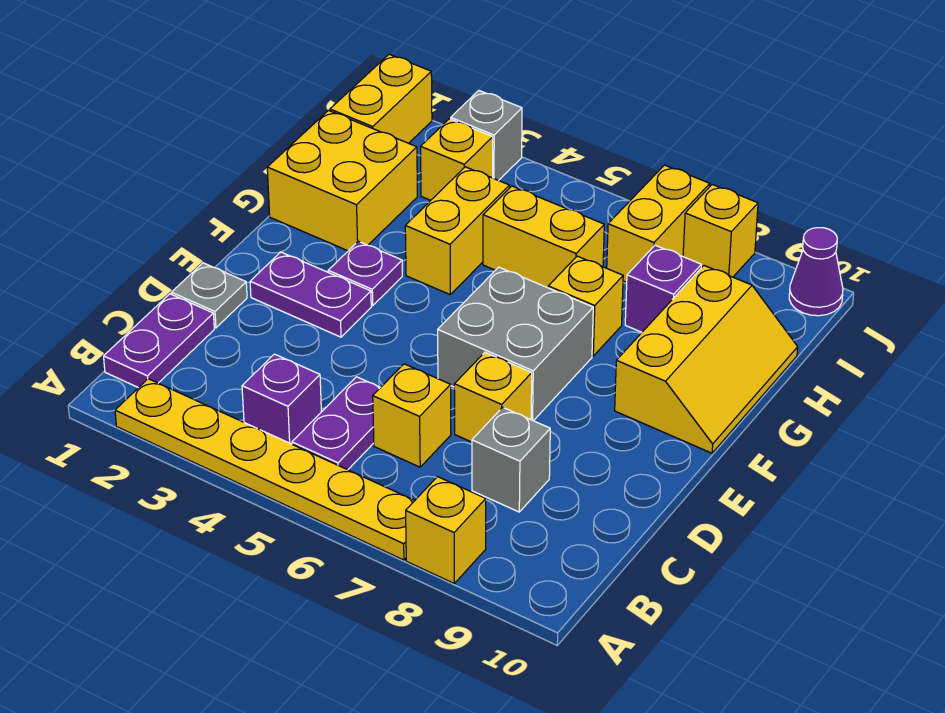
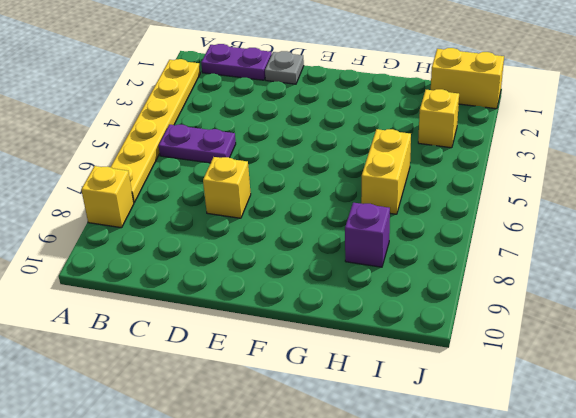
none -> purple brick B4 level 1
none -> yellow brick C6 level 1
none -> grey brick C8 level 1

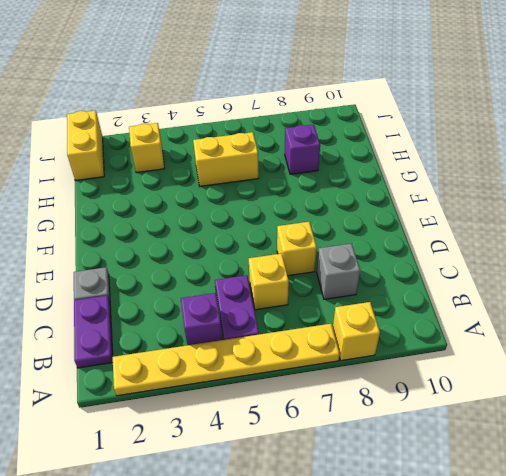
none -> purple plate E2:E3 level 1
none -> grey brick E6:F7 level 1
none -> purple plate F3 level 1

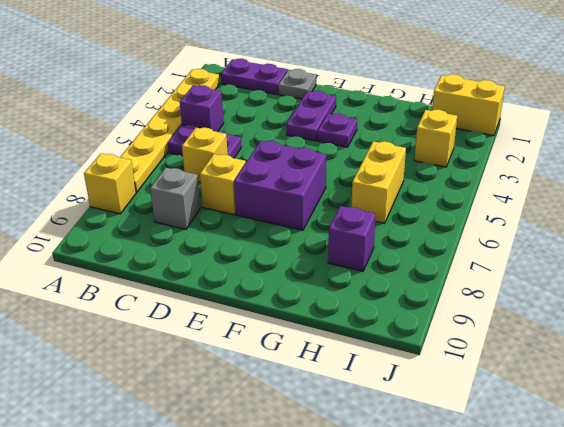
purple brick E6:F7 level 1 -> grey brick E6:F7 level 1
none -> yellow slope F9:H10 level 1 top 9
none -> yellow brick G1:H2 level 1
none -> yellow brick G4:H4 level 1

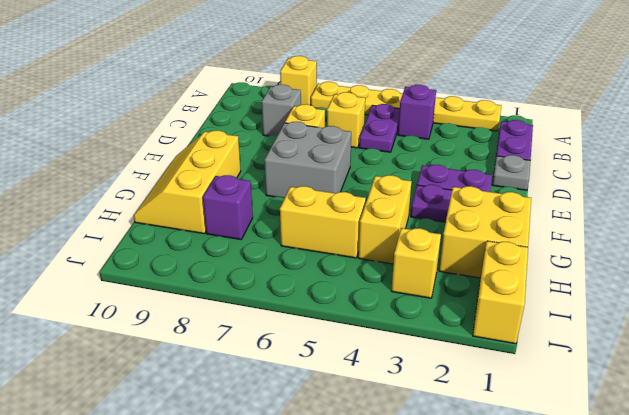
none -> yellow brick G7 level 1
none -> yellow brick I7:J7 level 1
none -> grey brick J3 level 1

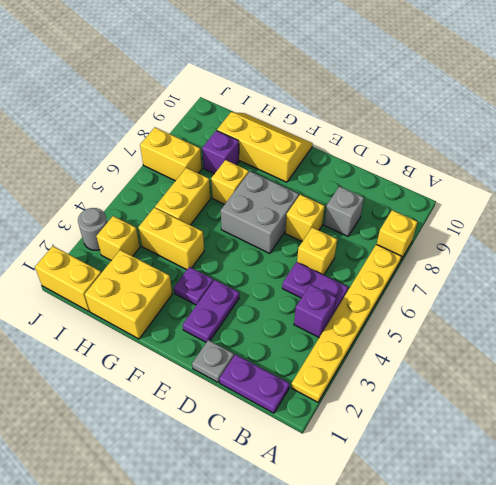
grey round brick J3 level 1 -> grey brick J3 level 1
none -> yellow brick J8 level 1
none -> purple cone J10 level 1

